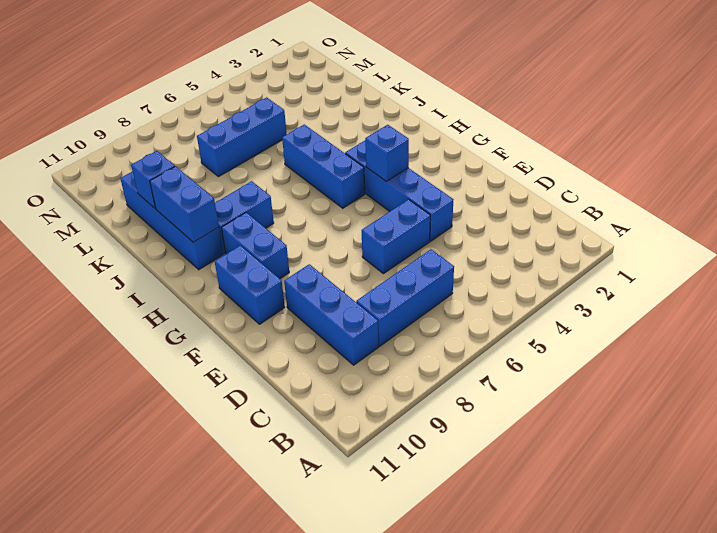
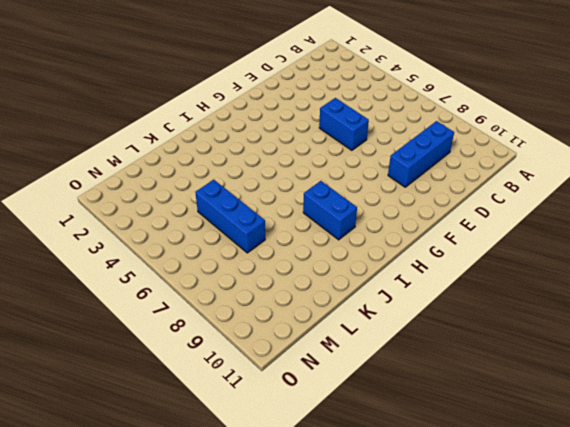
none -> blue brick C6:C8 level 1
none -> blue brick E4:H4 level 1
none -> blue brick F10:G10 level 1

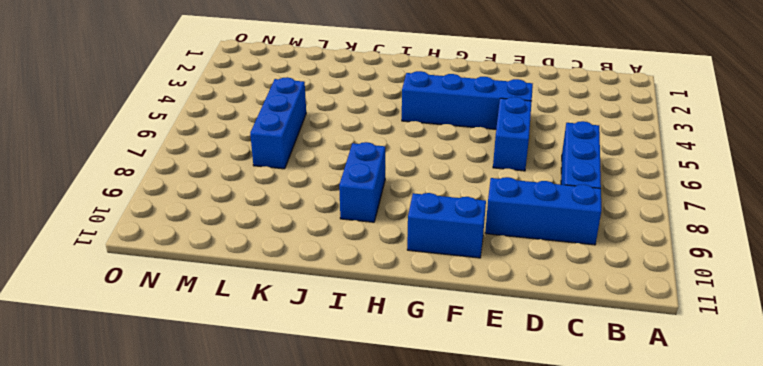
none -> blue brick G9:H9 level 1
none -> blue brick H5:J5 level 1
none -> blue brick I10:L10 level 1

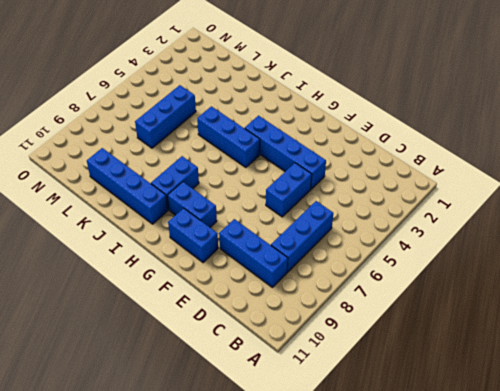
none -> blue brick G4 level 2
none -> blue brick I10:J10 level 2
none -> blue brick K10 level 2

